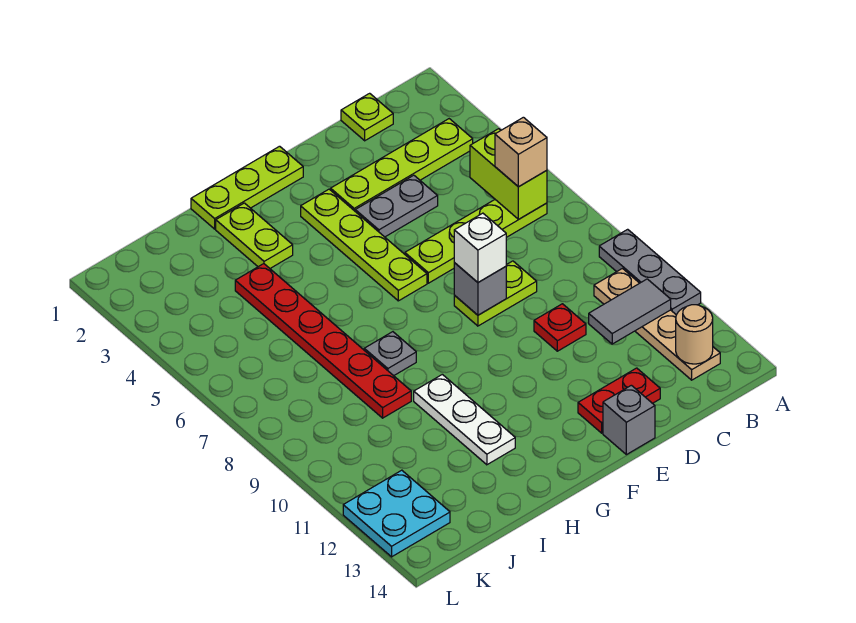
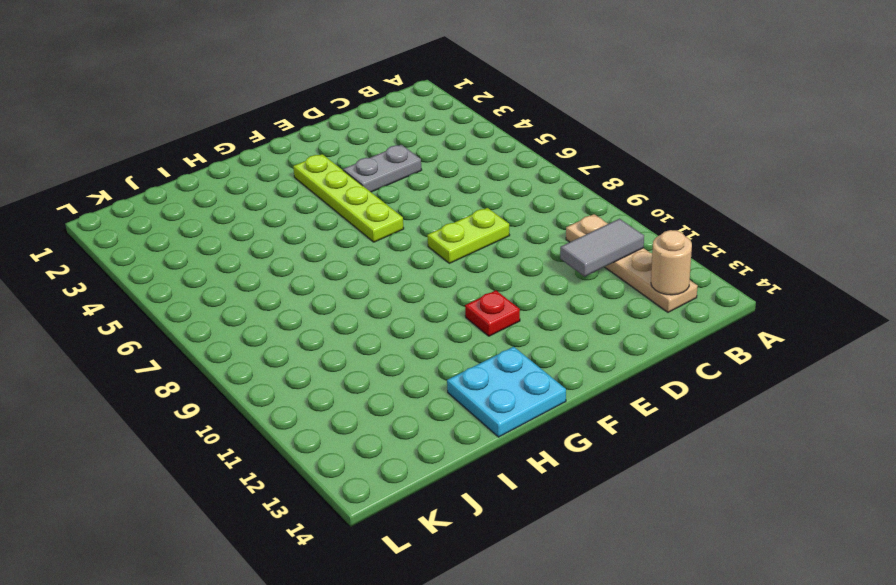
red plate F11 level 1 -> red plate D10 level 1
cyan plate G13:H14 level 1 -> cyan plate K12:L13 level 1
none -> grey plate A9:A11 level 1
none -> lime plate B3:E3 level 1
none -> lime plate B6:E6 level 1

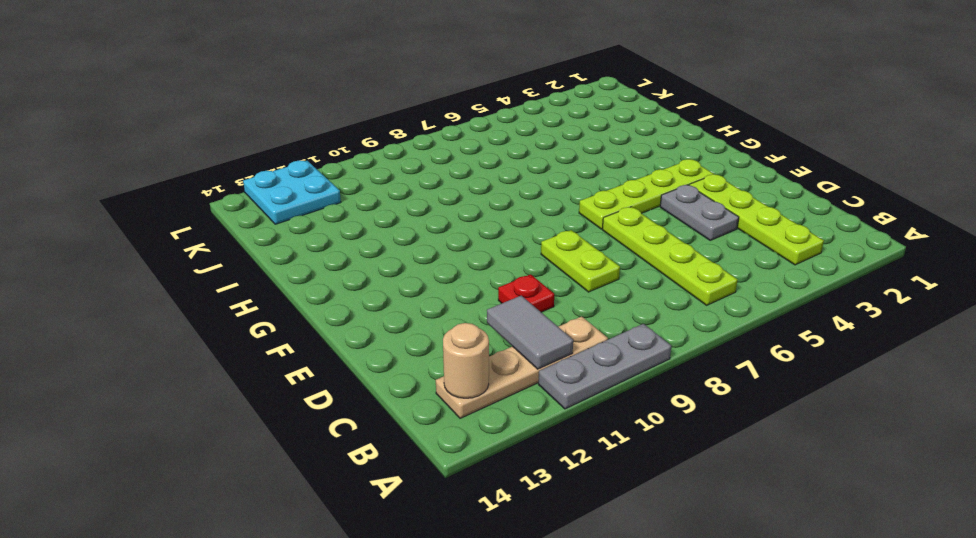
none -> lime plate C1 level 1
none -> red plate D13:E13 level 1
none -> grey brick E14 level 1

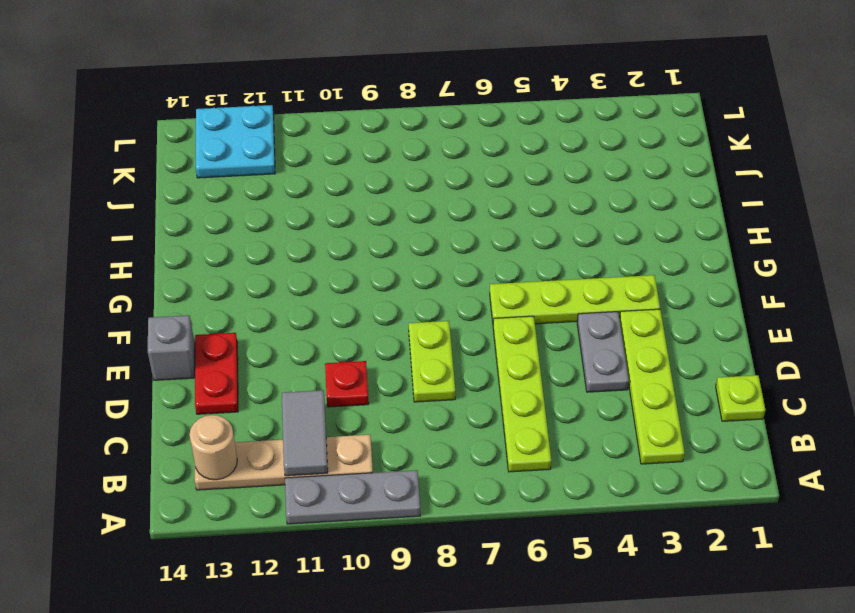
none -> lime plate F1:H1 level 1
none -> lime plate H2:H3 level 1
none -> grey plate H8 level 1

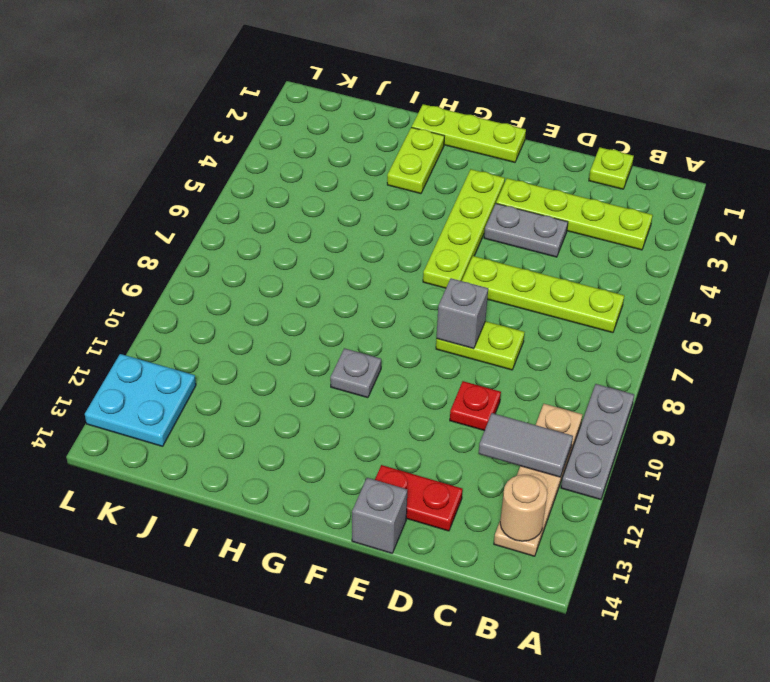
grey plate G10 level 1 -> grey plate H8 level 1
none -> white plate H10:H12 level 1
none -> red plate I4:I9 level 1
none -> lime brick B5:B6 level 2

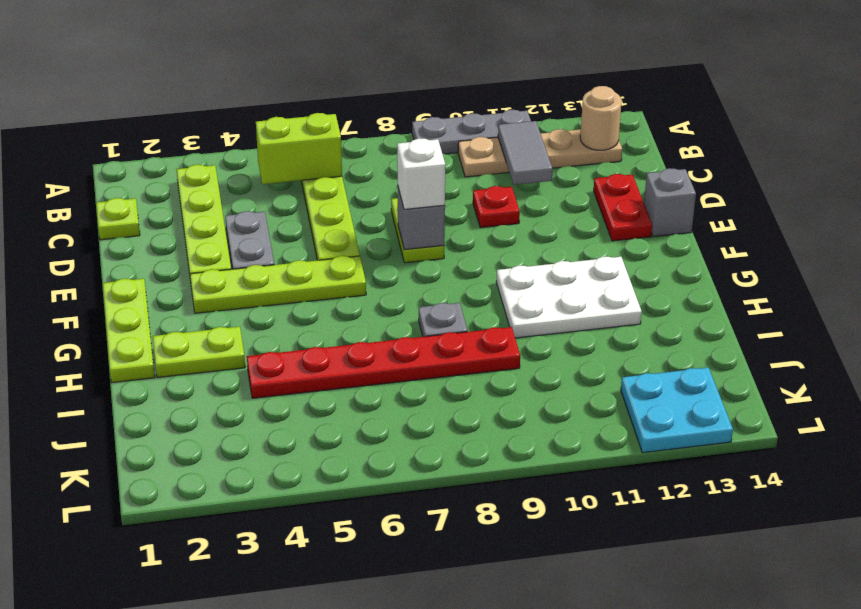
white plate G10:H12 level 1 -> white plate H10:H12 level 1
none -> tan brick B6 level 3

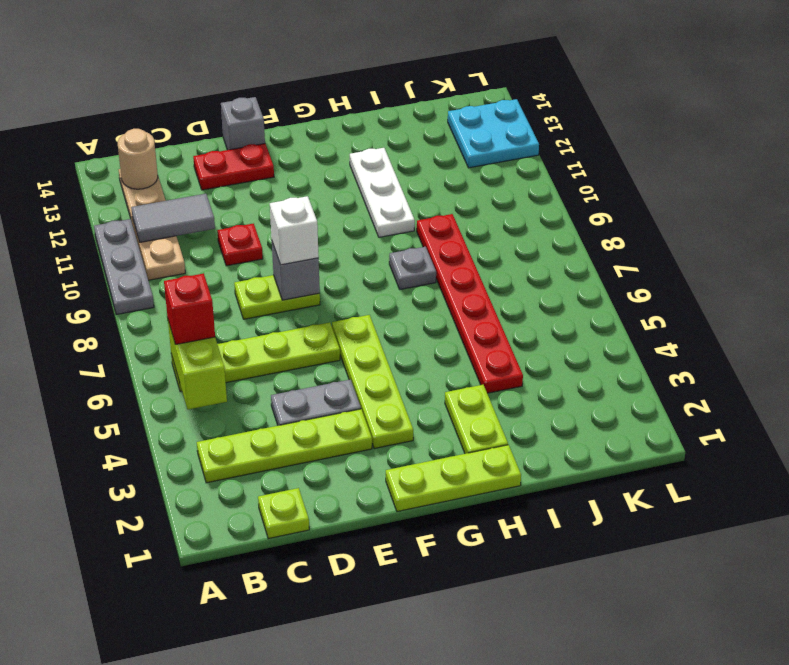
red brick B6 level 3 -> tan brick B6 level 3

